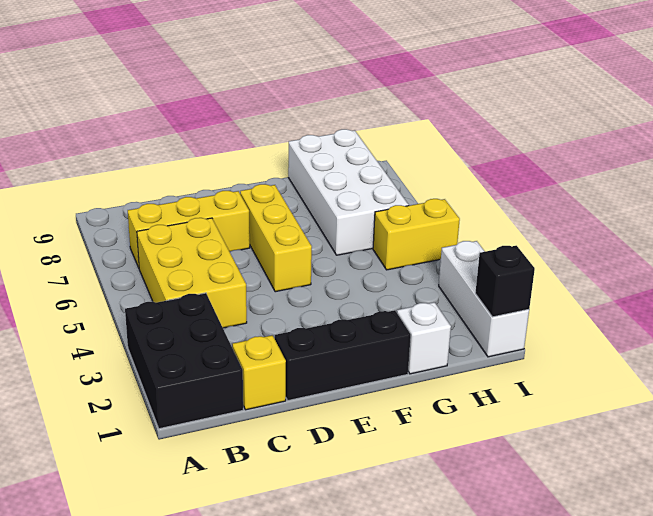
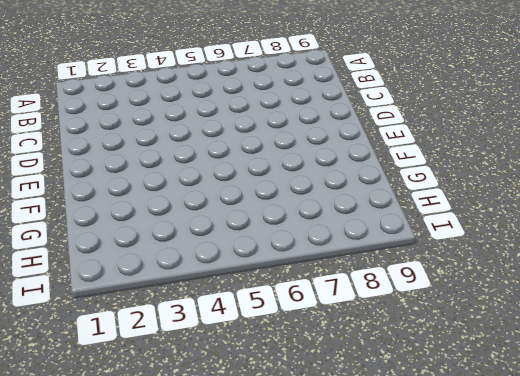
none -> black brick A1:B3 level 1
none -> yellow brick B4:C6 level 1

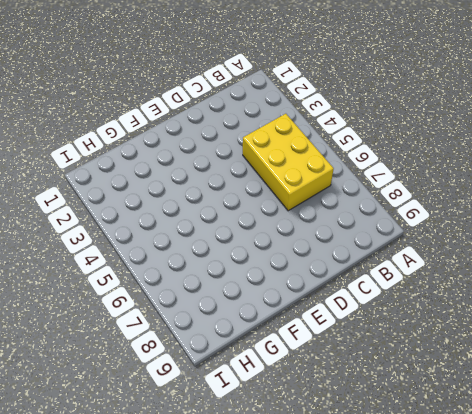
none -> black brick A1:B3 level 1
none -> yellow brick B7:D7 level 1

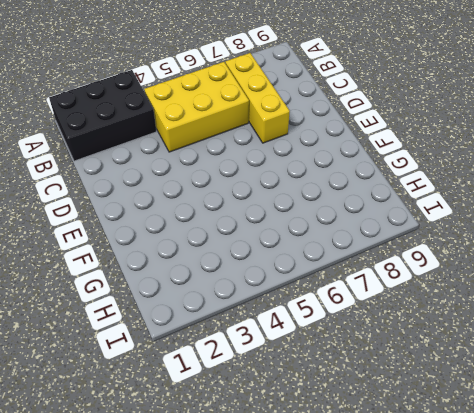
none -> yellow brick C1 level 1
none -> black brick D1:F1 level 1

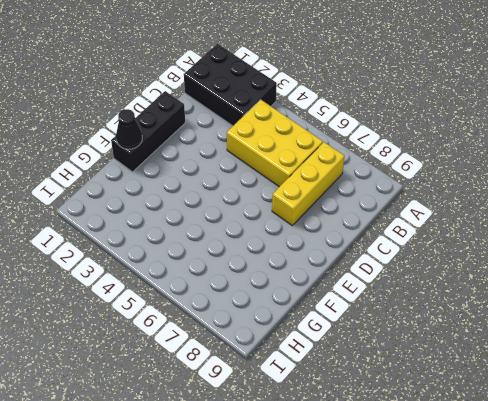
black cone F1 level 2 -> none
none -> yellow brick C1 level 1
none -> yellow brick E5:E7 level 1

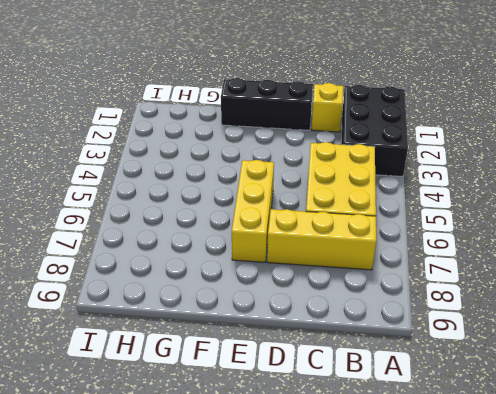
none -> white brick G1 level 1
none -> white brick G6:H9 level 1

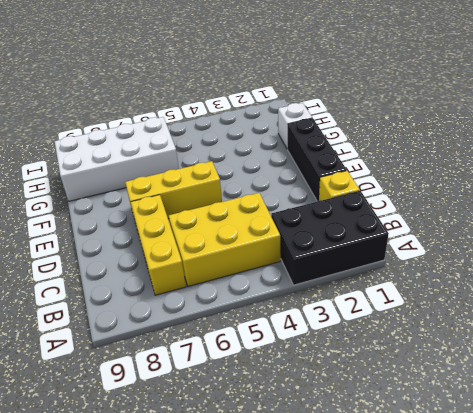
none -> yellow brick H5:I5 level 1
none -> white brick I1:I3 level 1

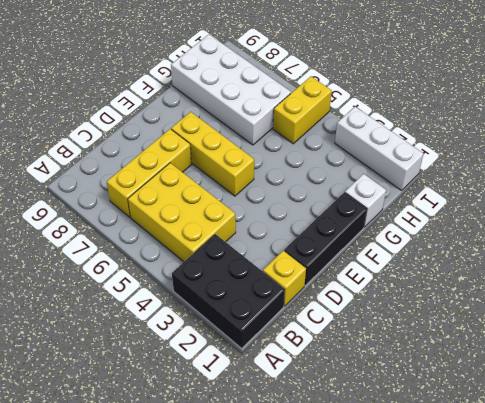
none -> black brick I1 level 2

